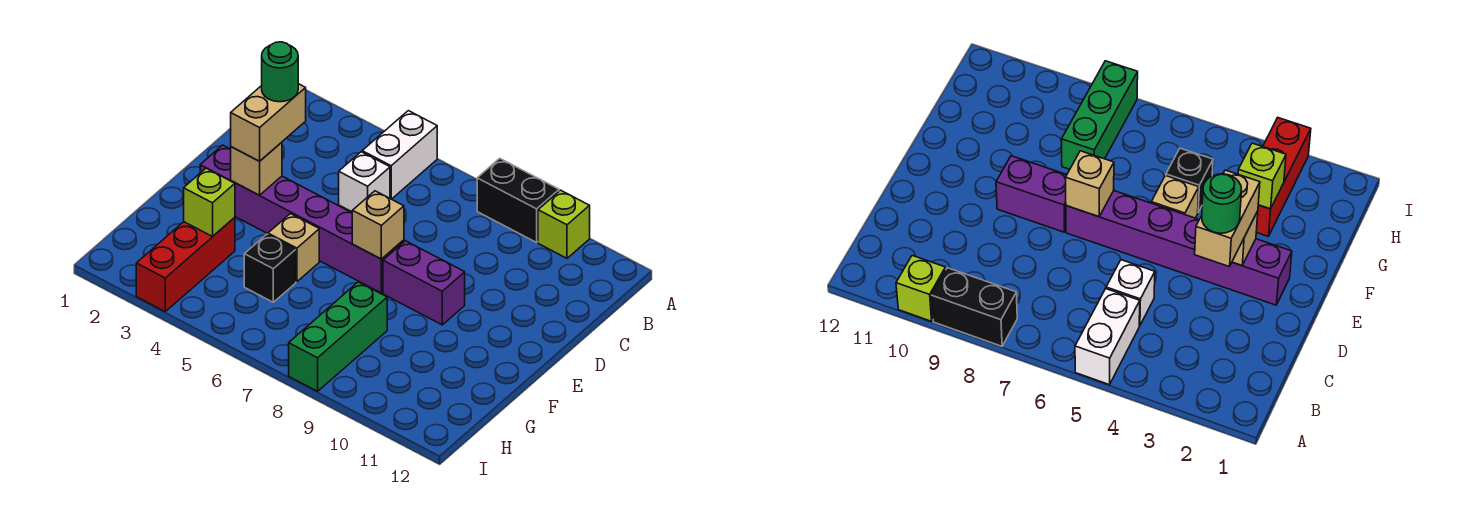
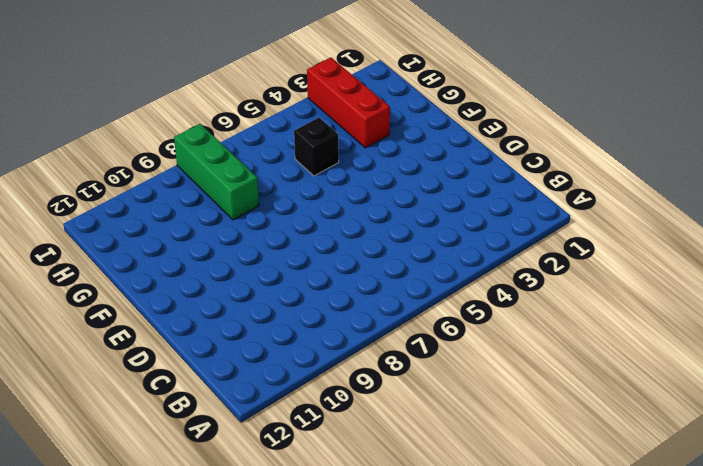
none -> white brick A5:B5 level 1
none -> black brick A8:A9 level 1
none -> lime brick A10 level 1

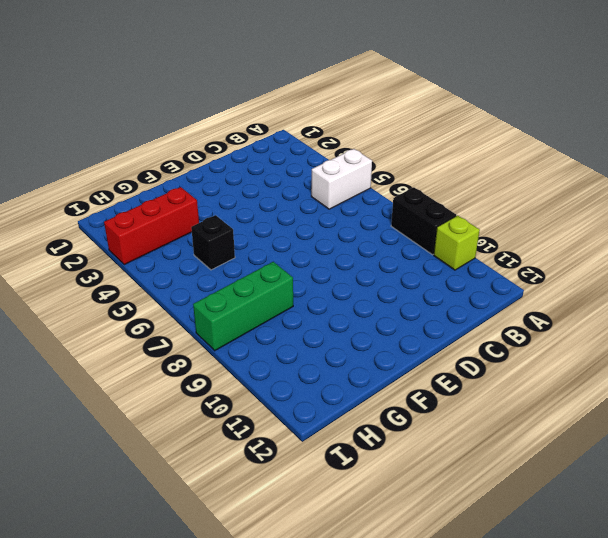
none -> white brick C5 level 1
none -> purple brick E2:E7 level 1
none -> purple brick E8:E9 level 1

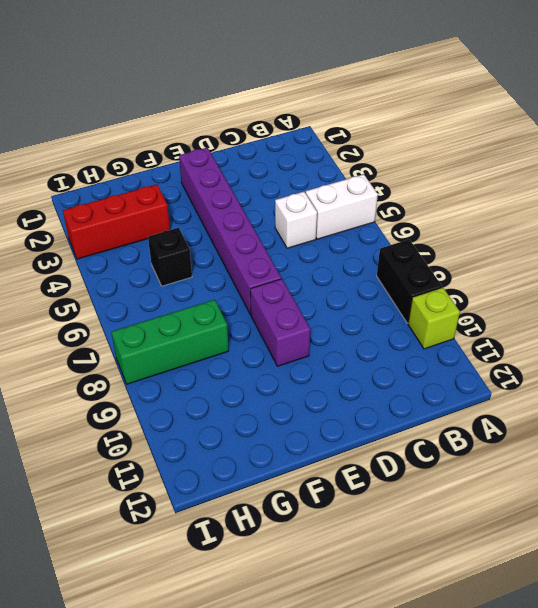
none -> tan brick F5 level 1
none -> tan brick E3 level 2
none -> tan brick E7 level 2

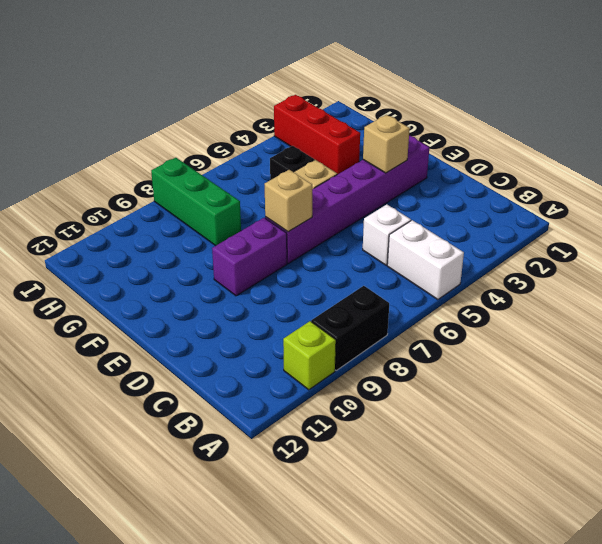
none -> lime brick G3 level 2
none -> tan brick D3:E3 level 3
none -> green round brick D3 level 4

